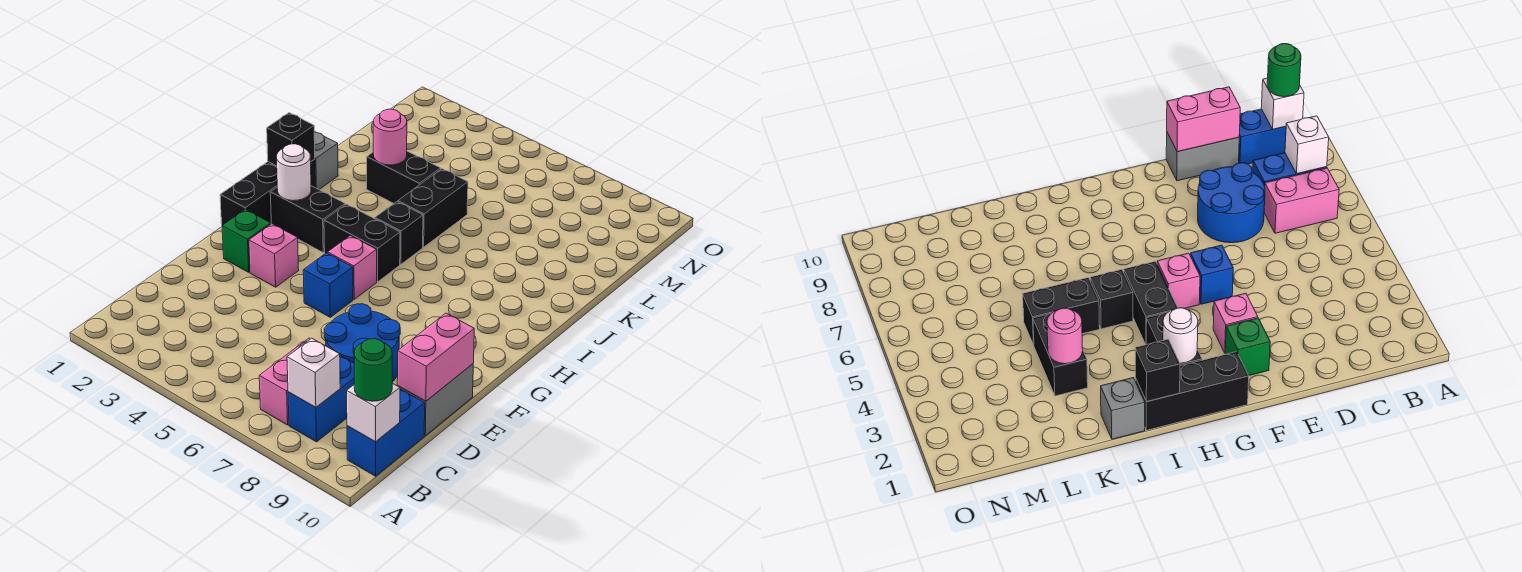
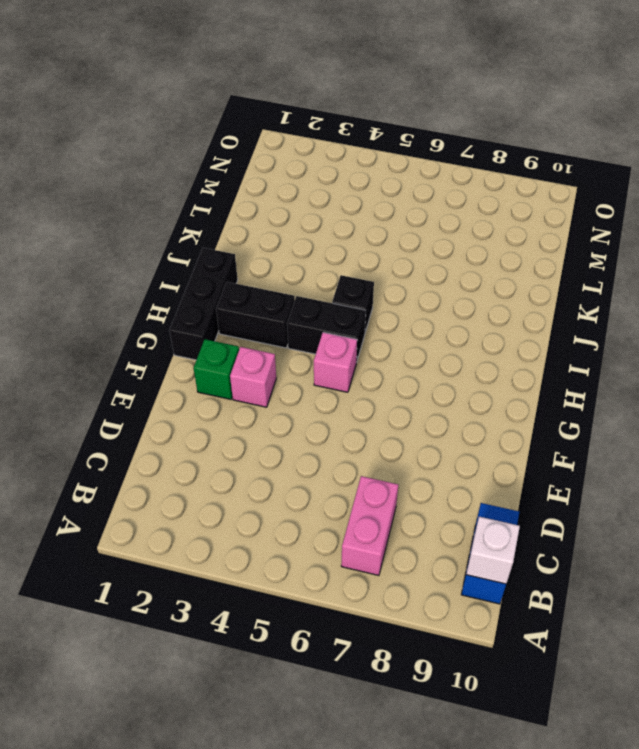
none -> blue brick B8:C8 level 1
none -> blue round brick D7:E8 level 1
none -> grey brick D10:E10 level 1

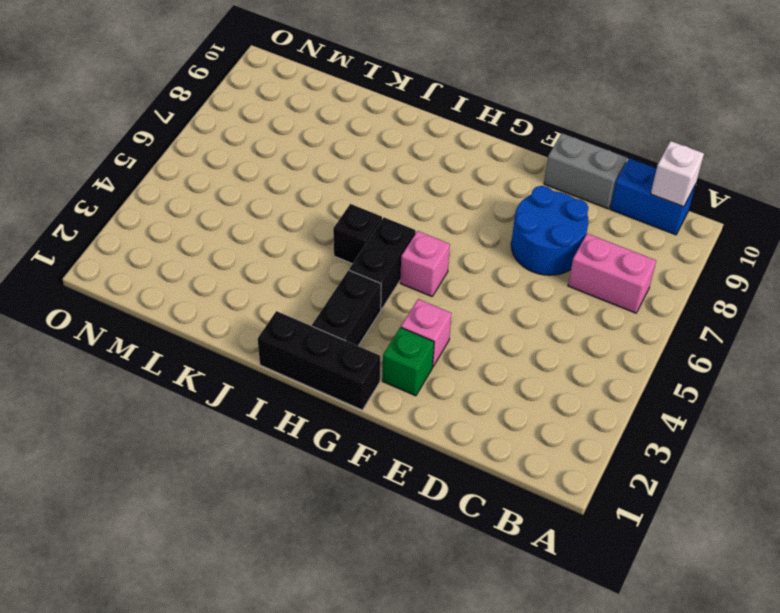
none -> blue brick B8:C8 level 1
none -> blue brick F5 level 1
none -> grey brick J1 level 1

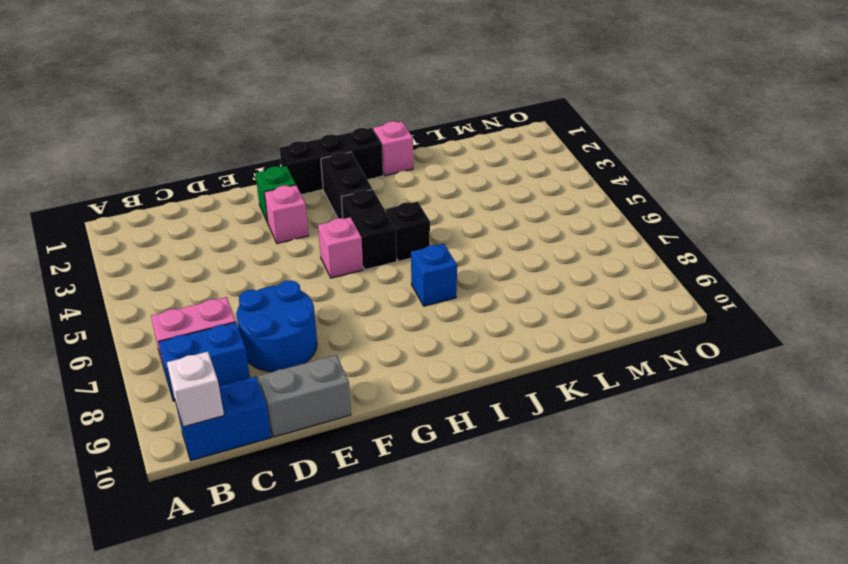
blue brick I7 level 1 -> blue brick F5 level 1
pink brick J1 level 1 -> grey brick J1 level 1
none -> black brick J5:K5 level 1
none -> black brick K3:K4 level 1
none -> white brick B8 level 2

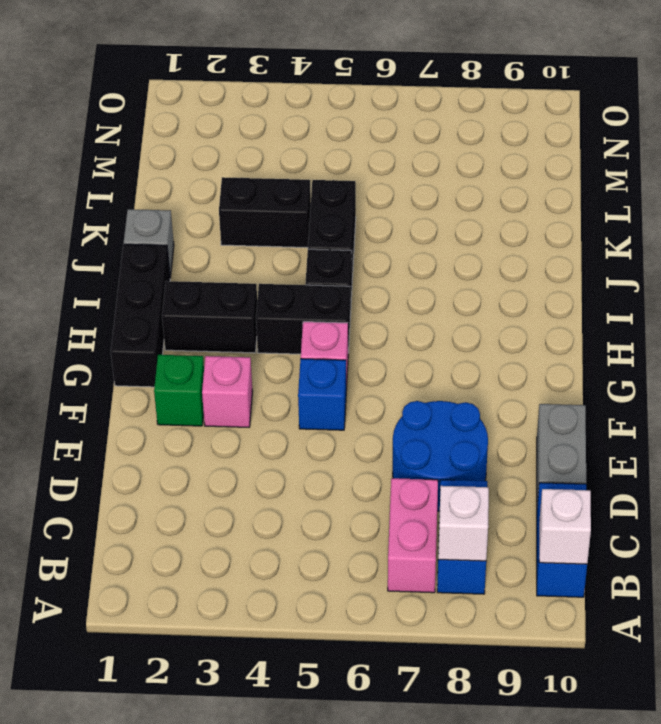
none -> pink brick D10:E10 level 2
none -> white round brick H2 level 2
none -> black brick I1 level 2

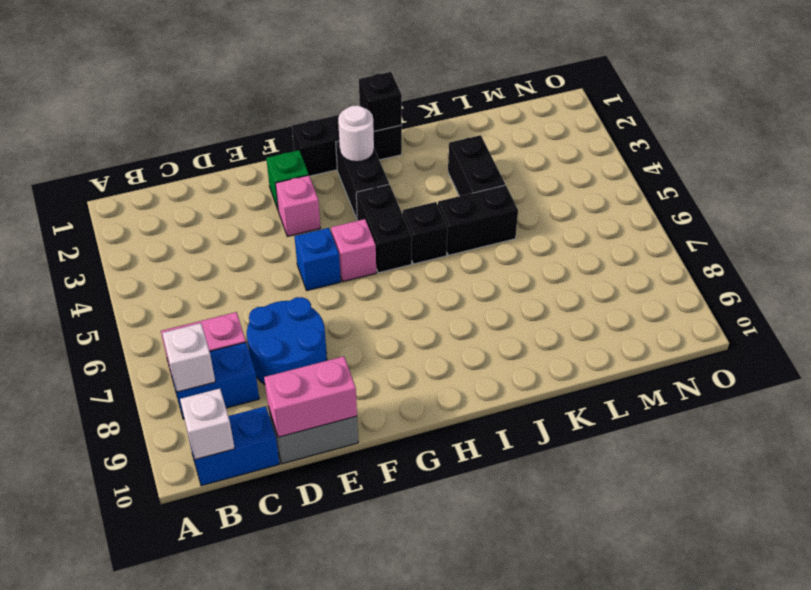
none -> grey brick J1 level 1
none -> pink round brick K3 level 2
none -> green round brick B10 level 3

